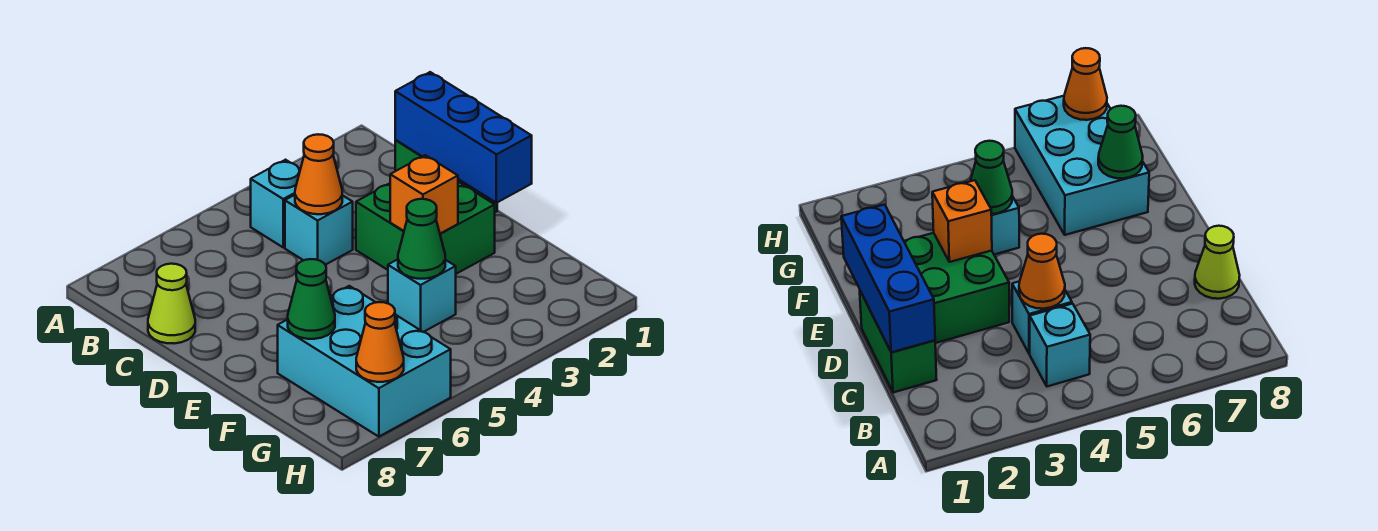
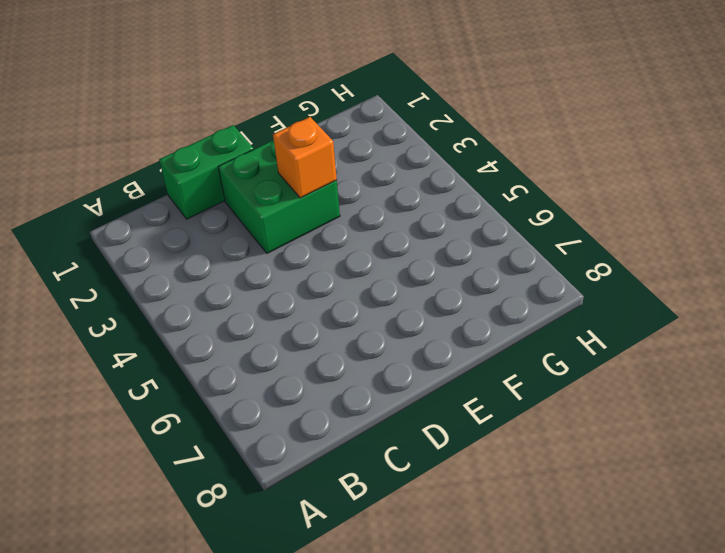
none -> cyan brick B4 level 1
none -> cyan brick C4 level 1
none -> lime cone C8 level 1

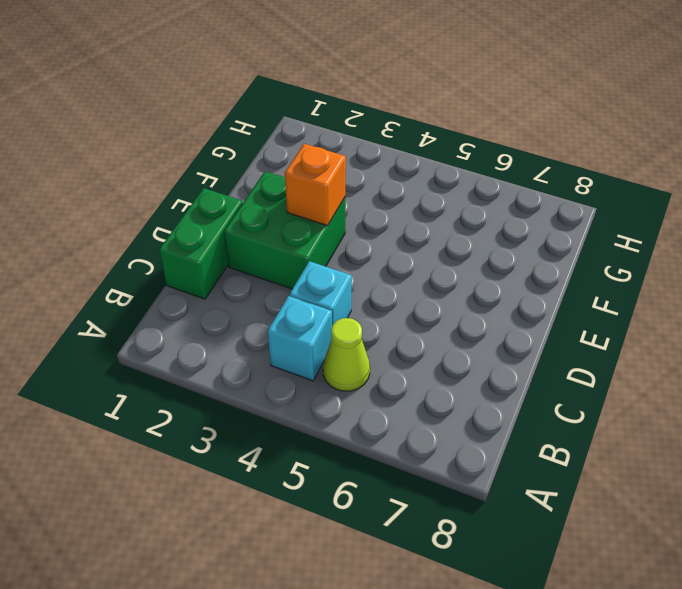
lime cone B5 level 1 -> lime cone C8 level 1
none -> cyan brick F4 level 1
none -> cyan brick F6:H7 level 1
none -> blue brick C1:E1 level 2

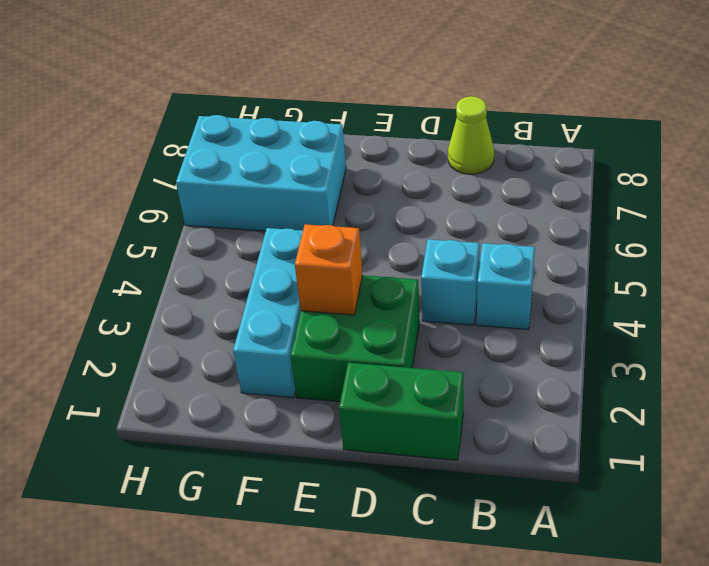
cyan brick F2:F4 level 1 -> cyan brick F4 level 1
none -> blue brick C1:E1 level 2
none -> orange cone C4 level 2
none -> green cone F4 level 2

